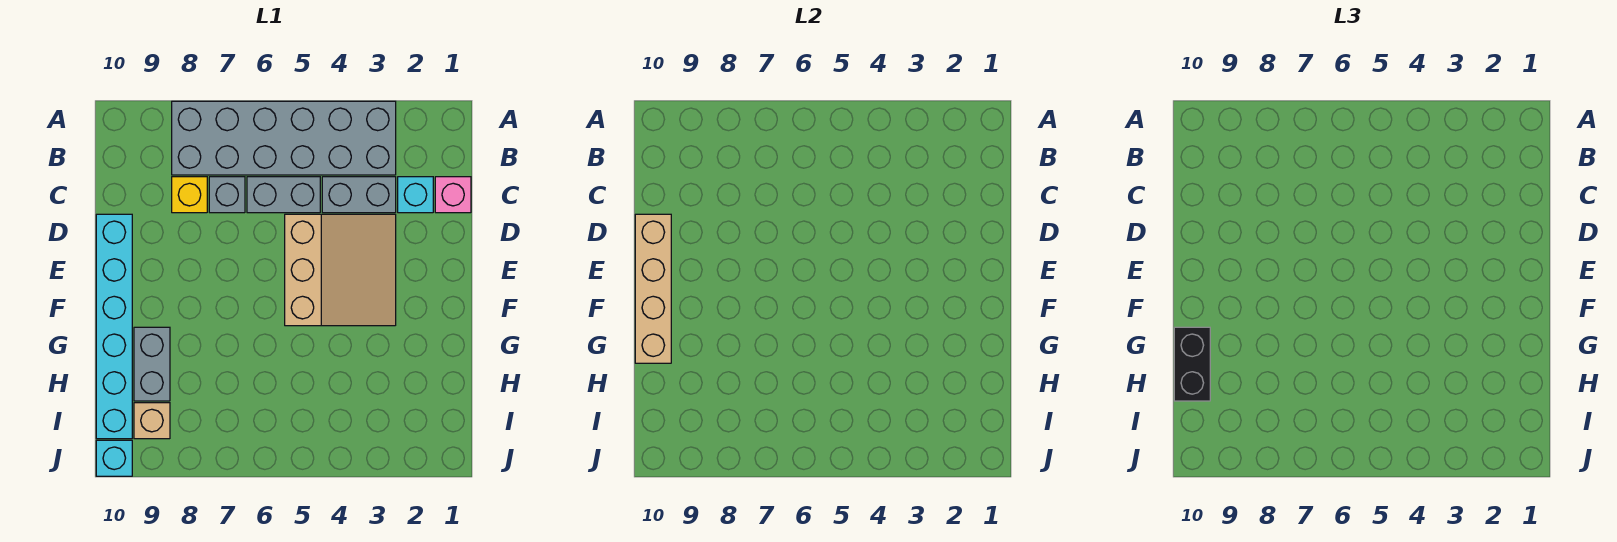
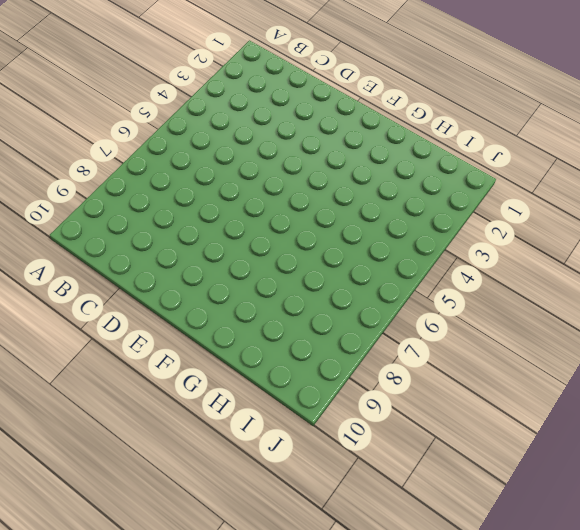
none -> grey brick A3:B8 level 1
none -> pink brick C1 level 1
none -> cyan brick C2 level 1

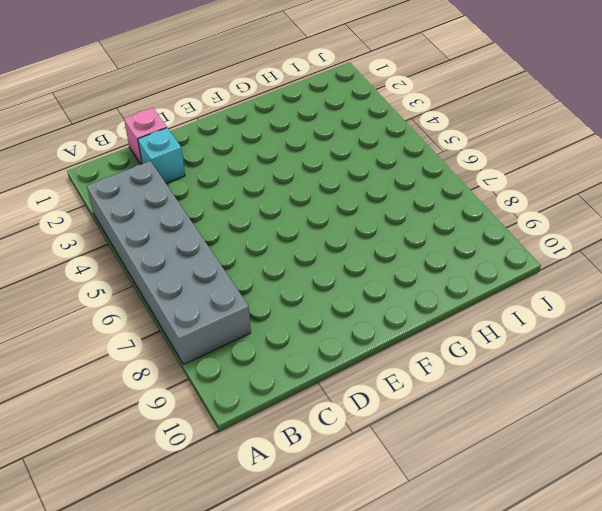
none -> grey brick C3:C4 level 1
none -> grey brick C5:C6 level 1
none -> grey brick C7 level 1

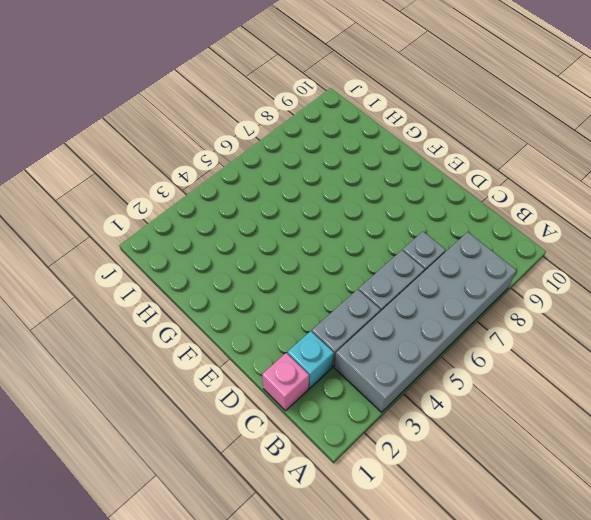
none -> yellow brick C8 level 1
none -> tan slope D3:F5 level 1 top 5
none -> cyan brick D10:I10 level 1

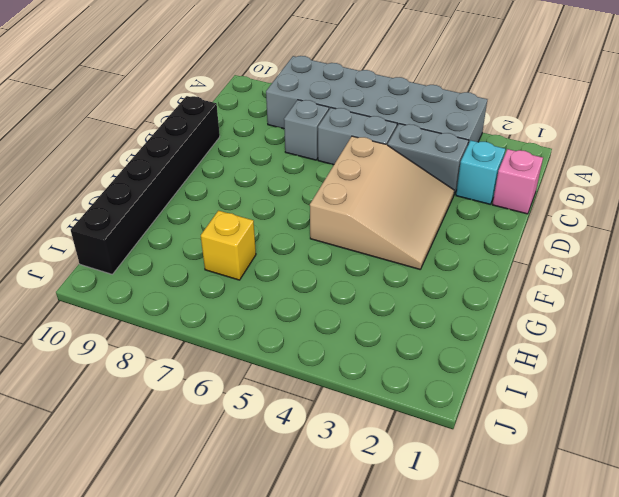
black brick D10:I10 level 1 -> cyan brick D10:I10 level 1
yellow brick H7 level 1 -> yellow brick C8 level 1
none -> grey brick G9:H9 level 1
none -> tan brick I9 level 1
none -> cyan brick J10 level 1

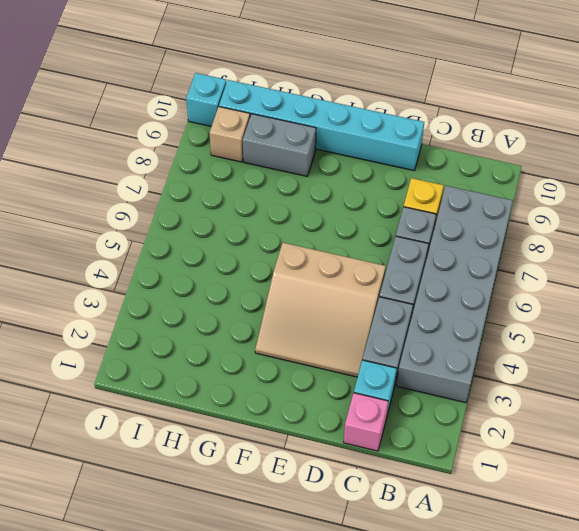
none -> tan brick D10:G10 level 2
none -> black brick G10:H10 level 3

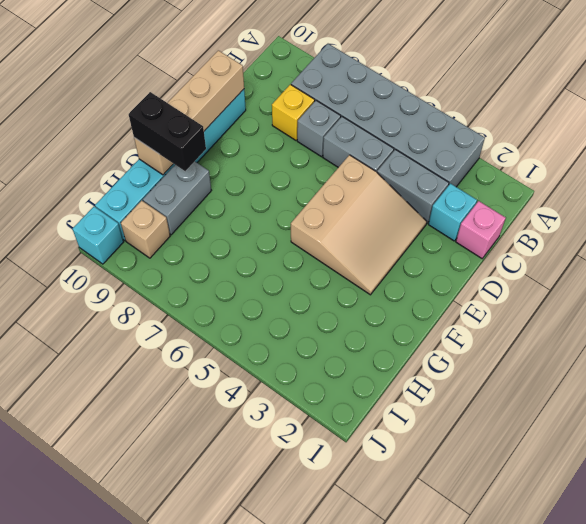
black brick G9:G10 level 3 -> black brick G10:H10 level 3

